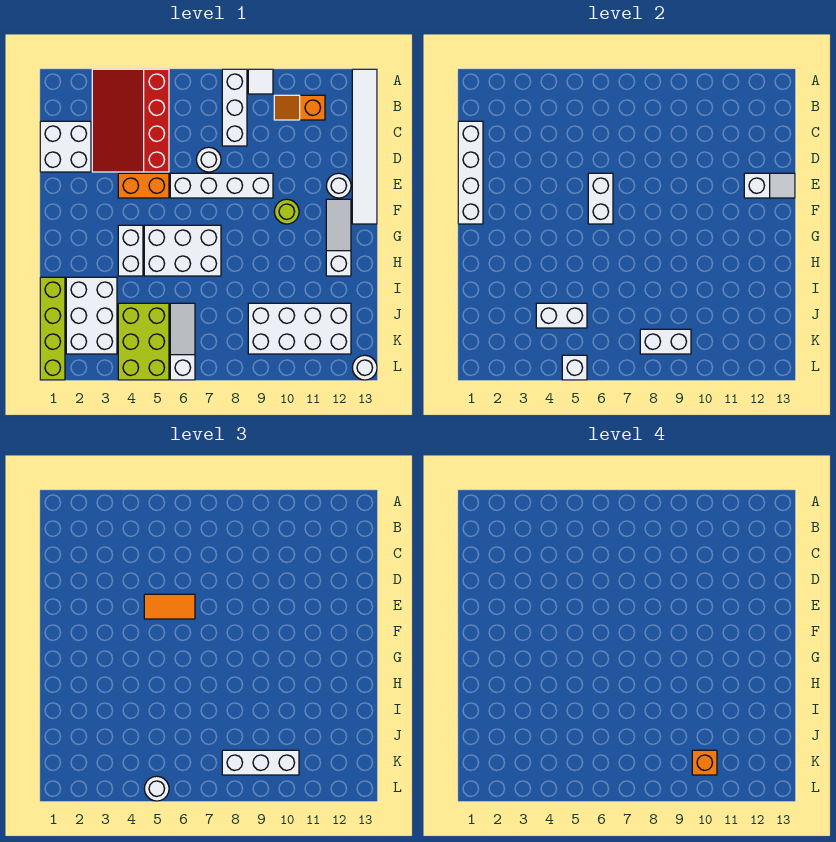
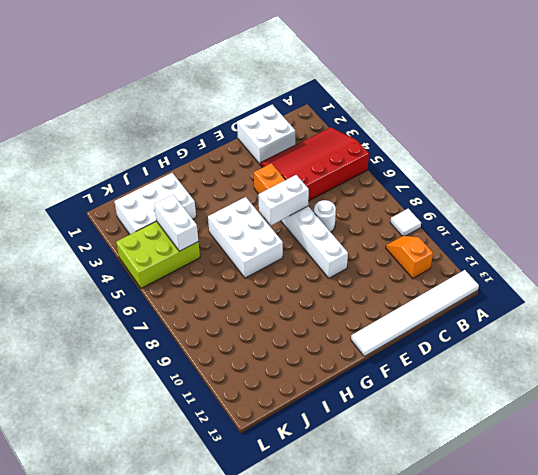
none -> white brick A8:C8 level 1
none -> white round brick E12 level 1
none -> lime round brick F10 level 1
none -> white slope F12:H12 level 1 top H

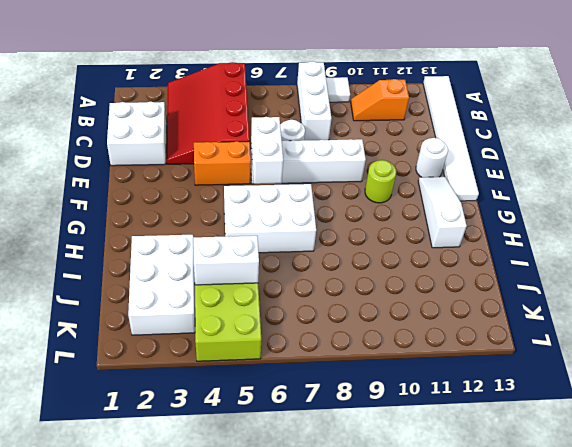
none -> white brick G4:H4 level 1
none -> lime brick I1:L1 level 1
none -> white slope J6:L6 level 1 top L
none -> white brick J9:K12 level 1

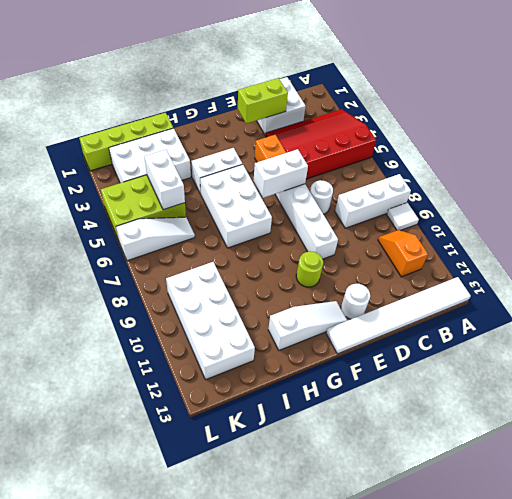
lime brick D2:E2 level 2 -> none
none -> white round brick L13 level 1
none -> white brick C1:F1 level 2
none -> white slope E12:E13 level 2 top 12
none -> white brick K8:K9 level 2

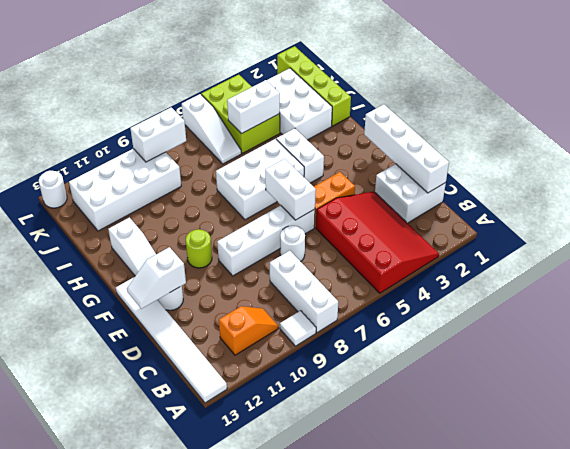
none -> white brick L5 level 2
none -> orange tile E5:E6 level 3
none -> white brick K8:K10 level 3
none -> white round brick L5 level 3

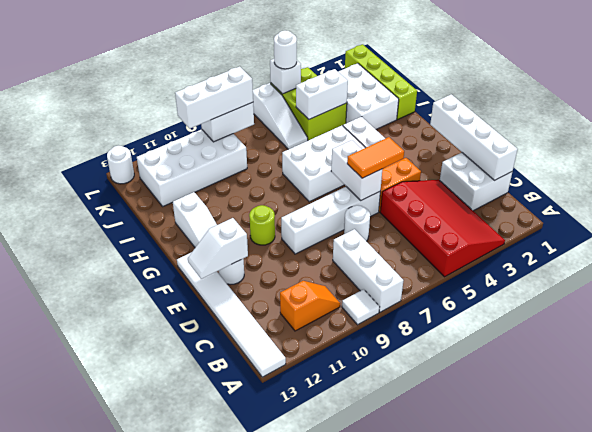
none -> orange brick K10 level 4

